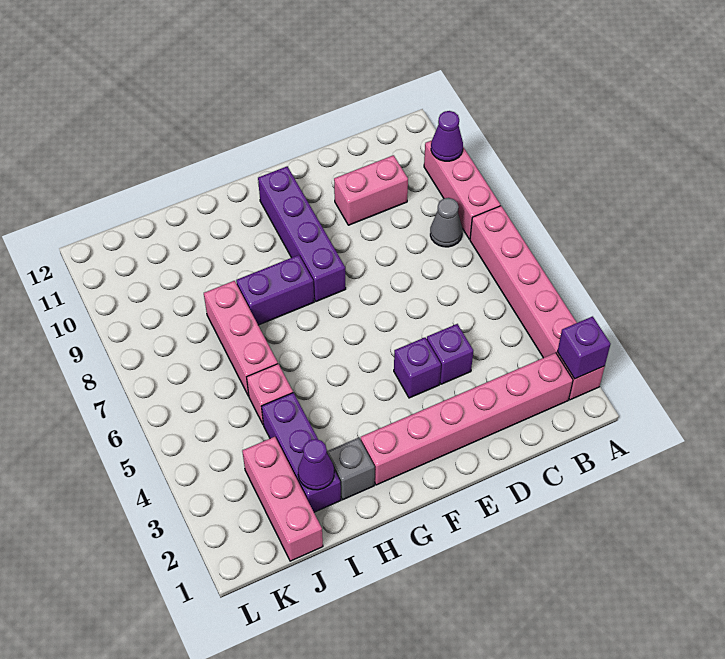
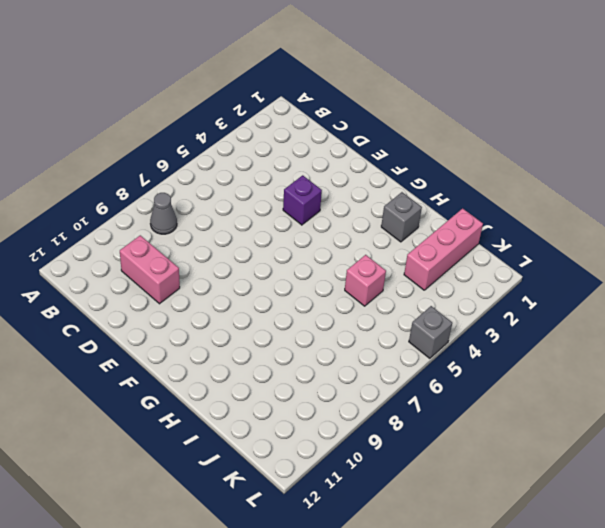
grey brick L5 level 1 -> none
none -> pink brick A2:A7 level 1
none -> pink brick A8:A10 level 1
none -> pink brick B2:G2 level 1

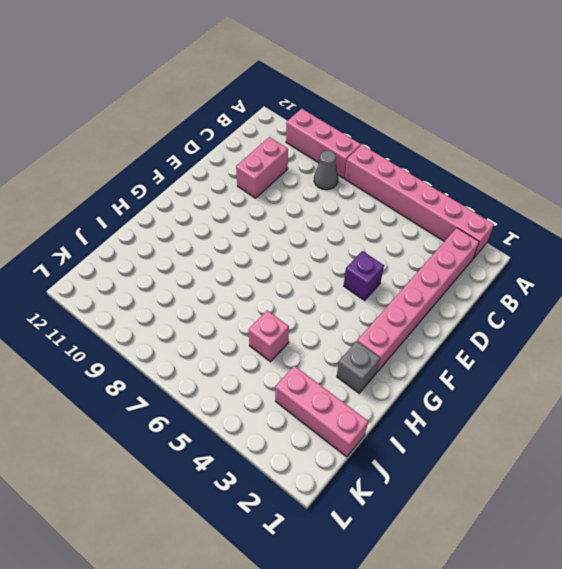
none -> purple brick D4 level 1
none -> purple brick F8:F11 level 1
none -> purple brick G8:H8 level 1

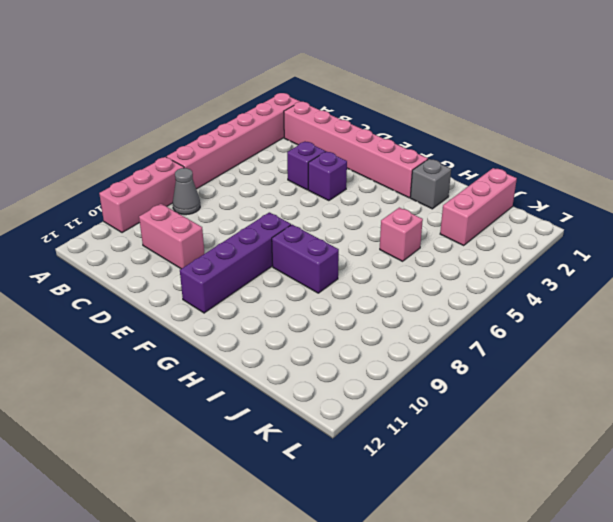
none -> purple brick I2:I4 level 1
none -> pink brick I6:I8 level 1
none -> purple brick A2 level 2

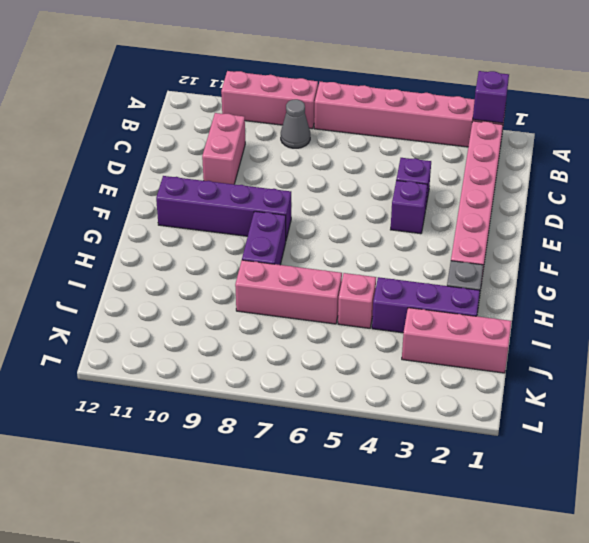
none -> purple cone A10 level 2
none -> purple cone I2 level 2

